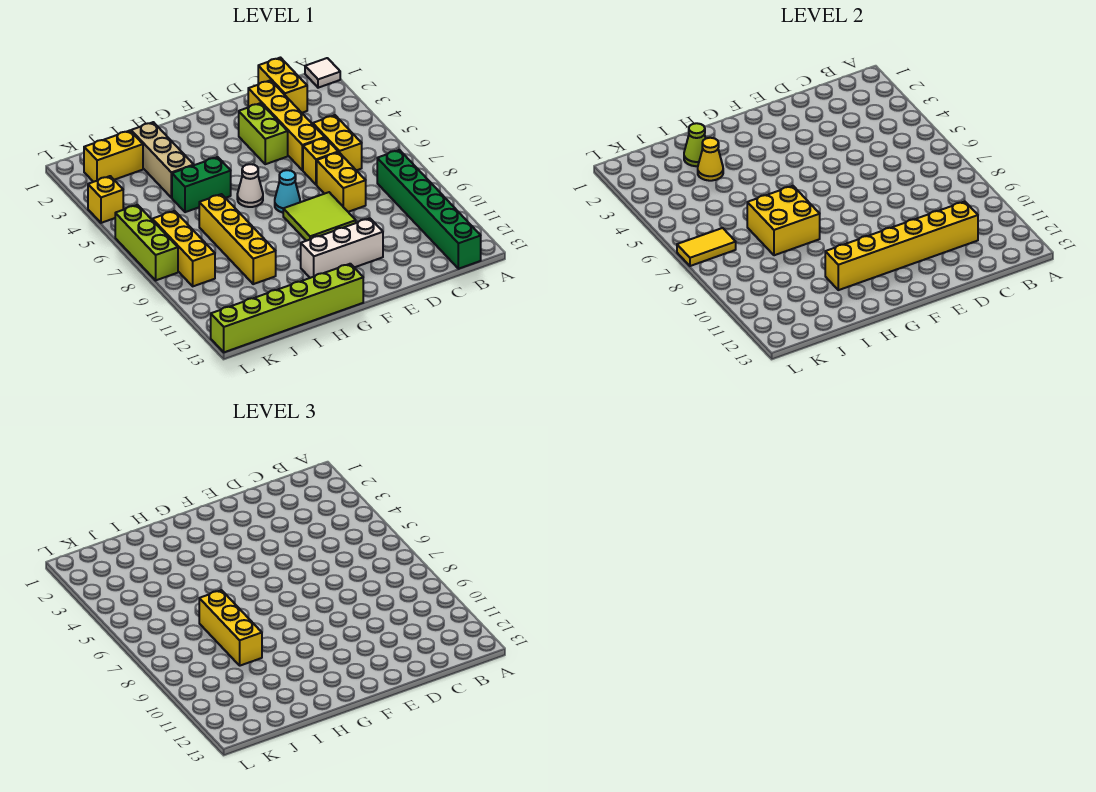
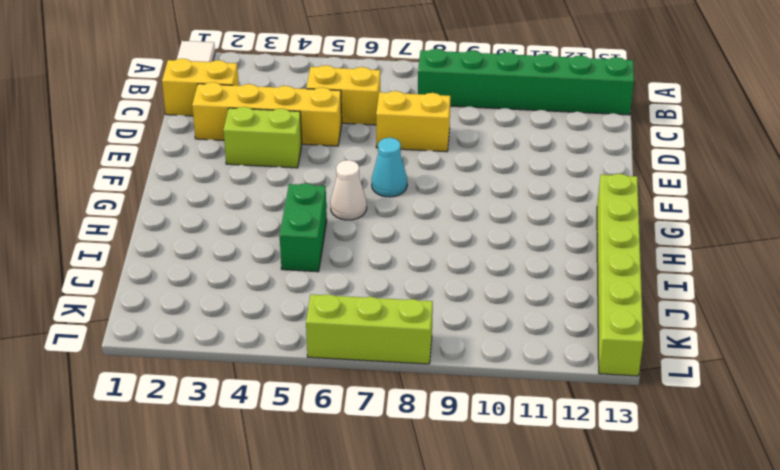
none -> yellow brick D6 level 1
none -> lime tile E8:F9 level 1
none -> white brick E11:G11 level 1

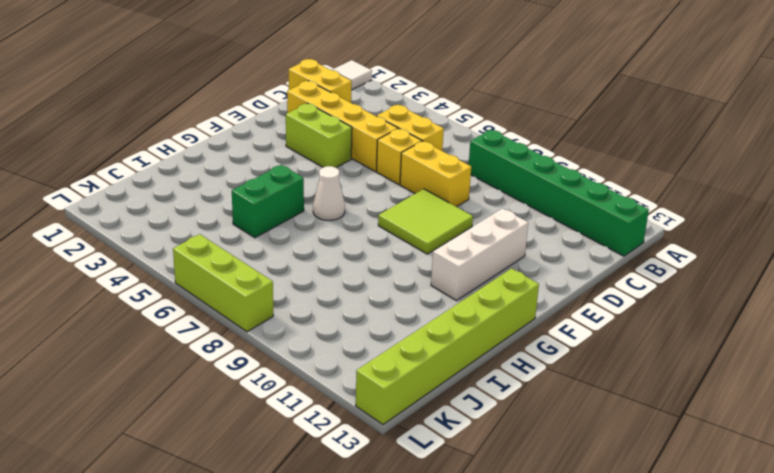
none -> cyan cone F7 level 1
none -> tan brick I2:I4 level 1
none -> yellow brick I7:I10 level 1

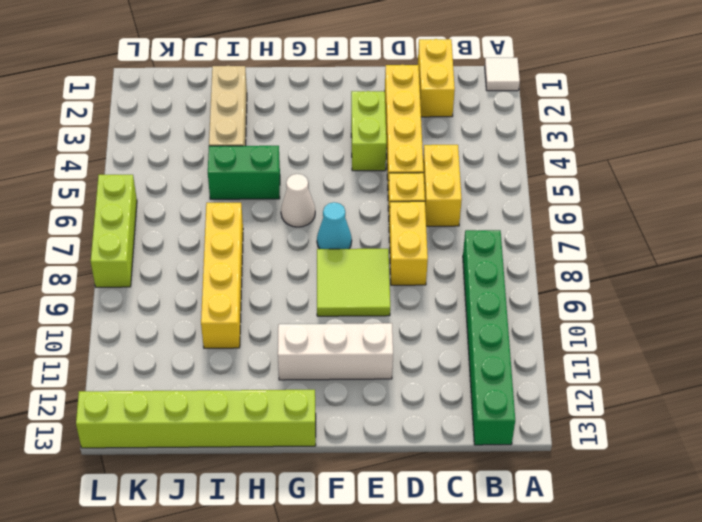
none -> yellow brick J2:K2 level 1
none -> yellow brick K7:K9 level 1
none -> yellow brick L4 level 1

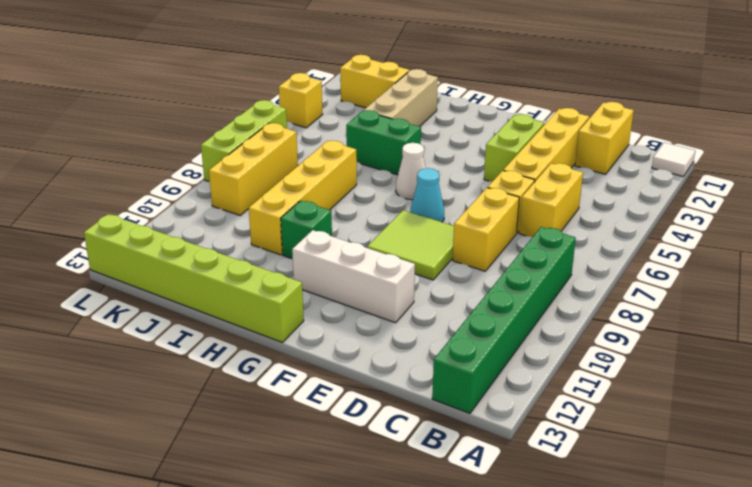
green brick H10 level 1 -> none
none -> yellow brick C11:H11 level 2
none -> yellow brick H7:I8 level 2
none -> lime cone I2 level 2

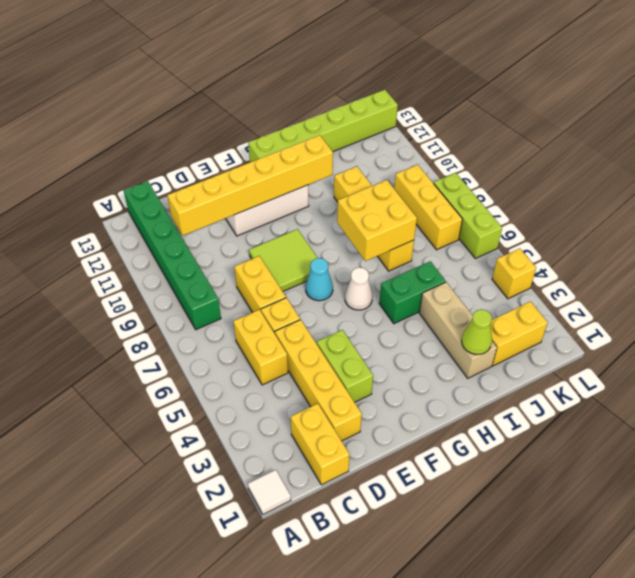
none -> yellow cone I3 level 2
none -> yellow tile K7:L7 level 2
none -> yellow brick I7:I9 level 3

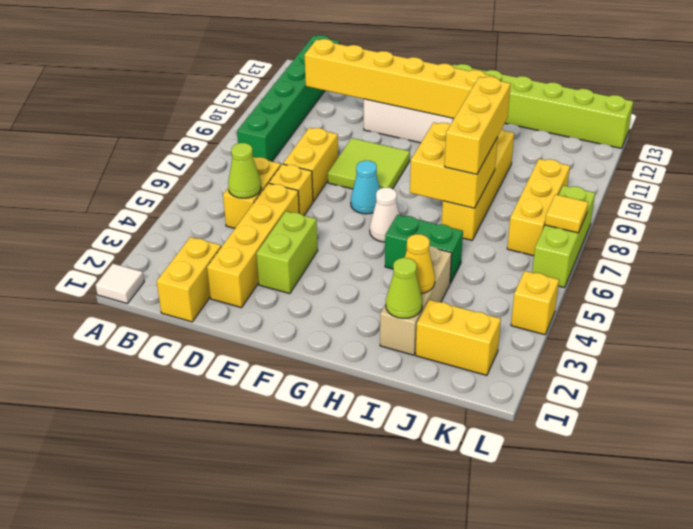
lime cone C5 level 2 -> none
yellow tile L7 level 2 -> yellow tile K7:L7 level 2

